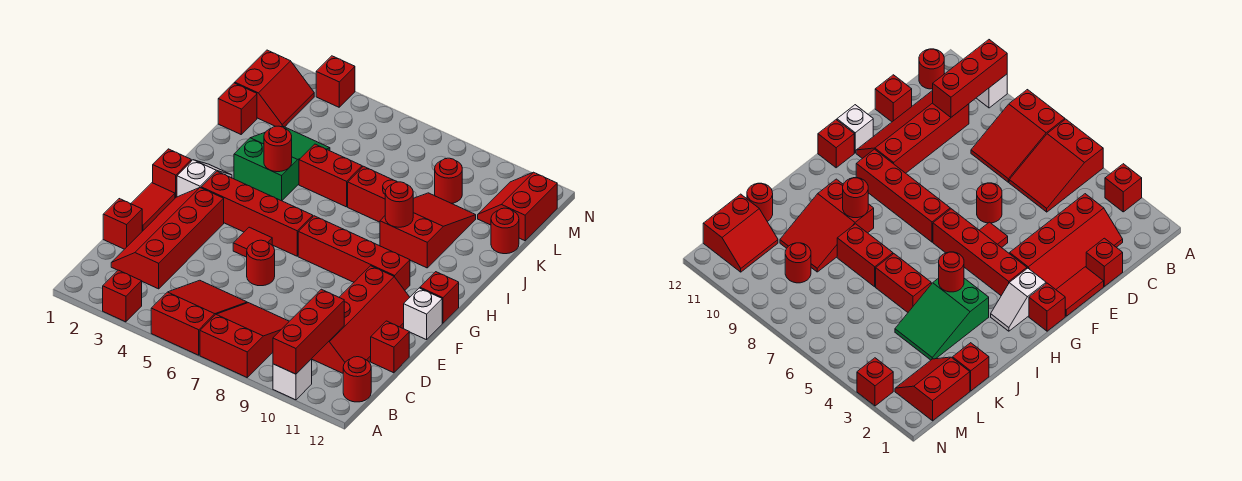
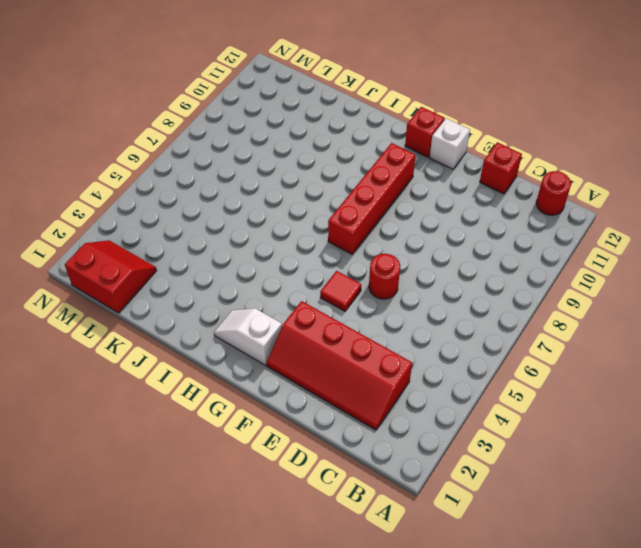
none -> red brick A3 level 1
none -> red slope A5:C6 level 1 top A
none -> red slope A7:C8 level 1 top A
none -> white brick A10 level 1

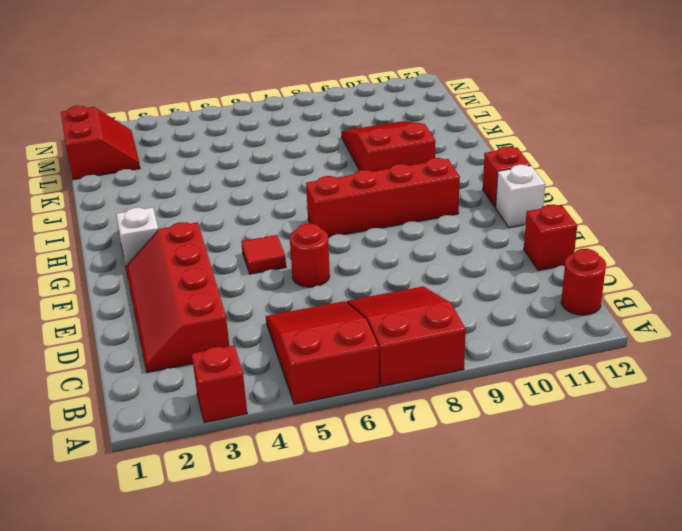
none -> white brick A10 level 1
none -> red slope C10:F11 level 1 top 10
none -> red brick D1 level 1
none -> red tile E1:F1 level 1

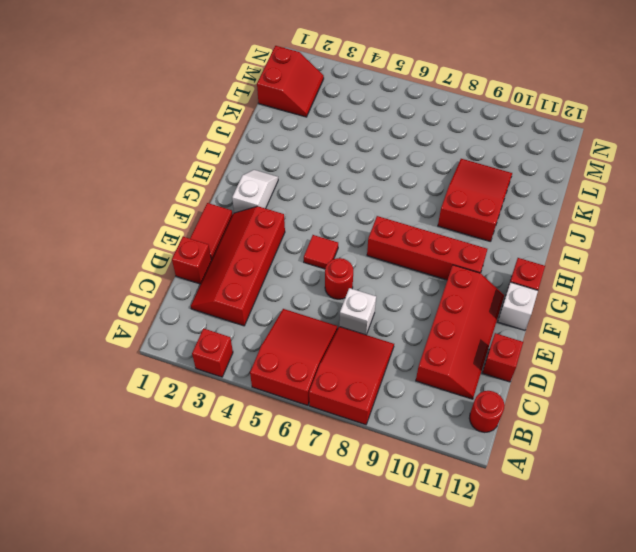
white brick D7 level 1 -> white brick A10 level 1
none -> red brick G1 level 1
none -> red brick G3:G6 level 1
none -> green slope I3:K4 level 1 top I
none -> red brick J5:J6 level 1

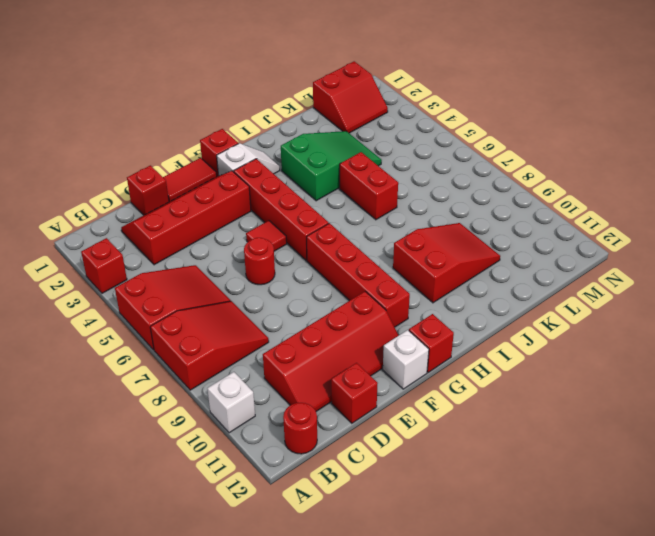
none -> red brick J7:J8 level 1
none -> red brick K1 level 1
none -> red round brick K12 level 1
none -> red round brick L9 level 1

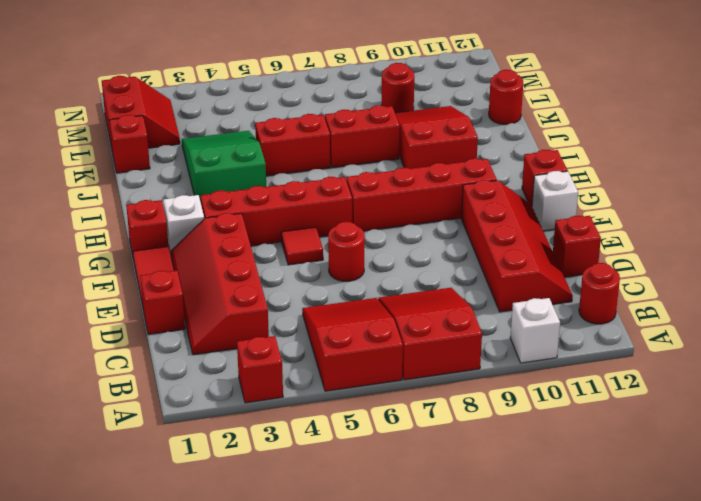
none -> red slope L11:M12 level 1 top 12
none -> red brick N3 level 1
none -> red brick A10:C10 level 2
none -> red round brick I4 level 2

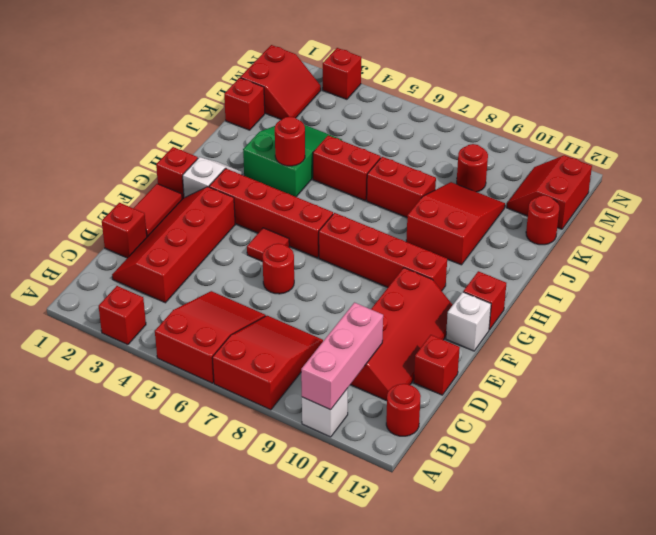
pink brick A10:C10 level 2 -> red brick A10:C10 level 2
none -> red round brick I9 level 2

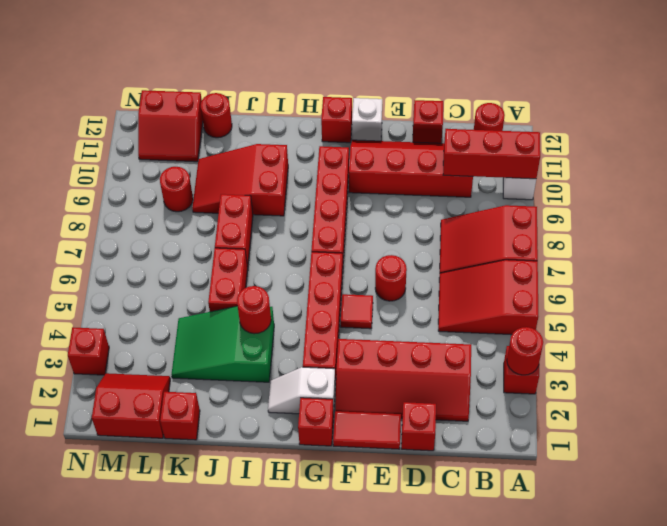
red round brick A3 level 2 -> red round brick I9 level 2

